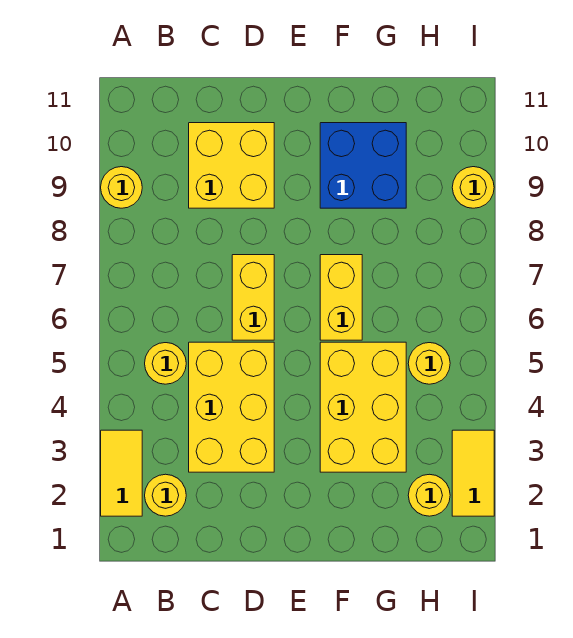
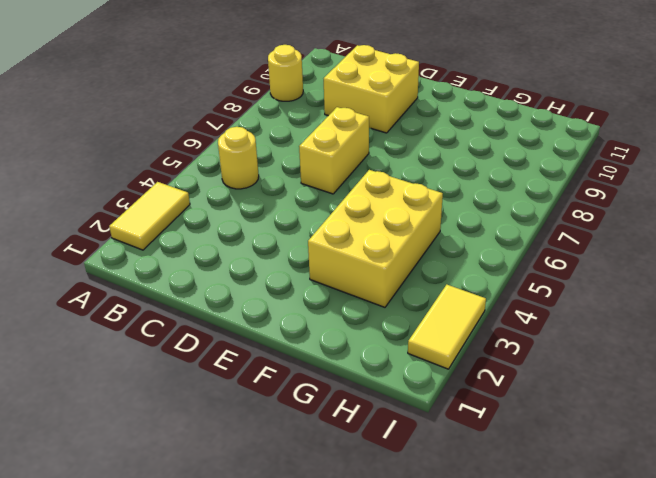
none -> yellow round brick B2 level 1
none -> yellow brick C3:D5 level 1
none -> yellow brick F6:F7 level 1

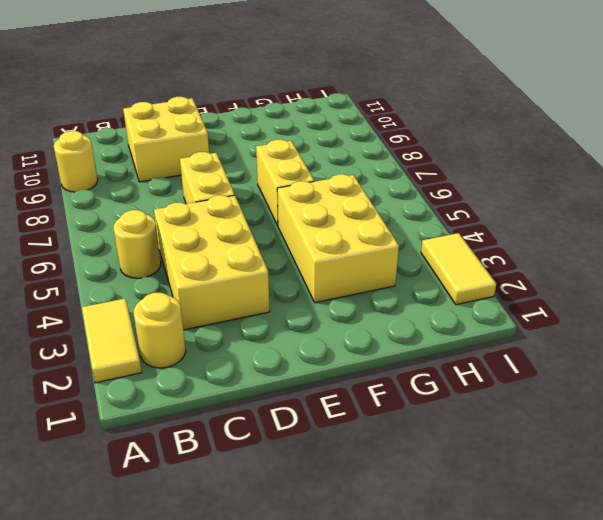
none -> blue brick F9:G10 level 1
none -> yellow round brick H2 level 1
none -> yellow round brick H5 level 1

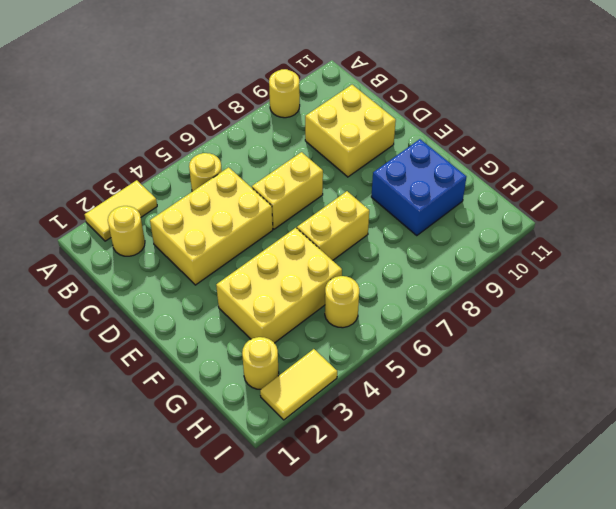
none -> yellow round brick I9 level 1

